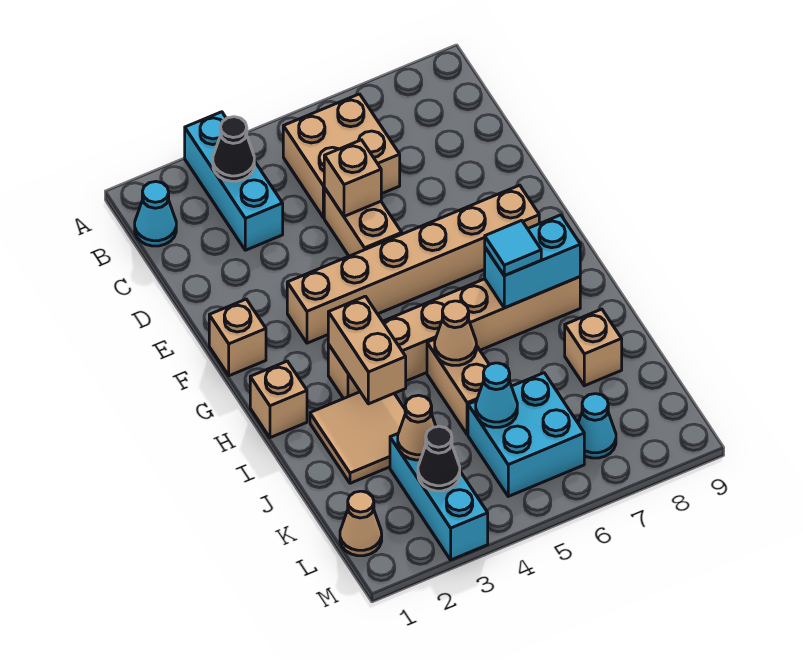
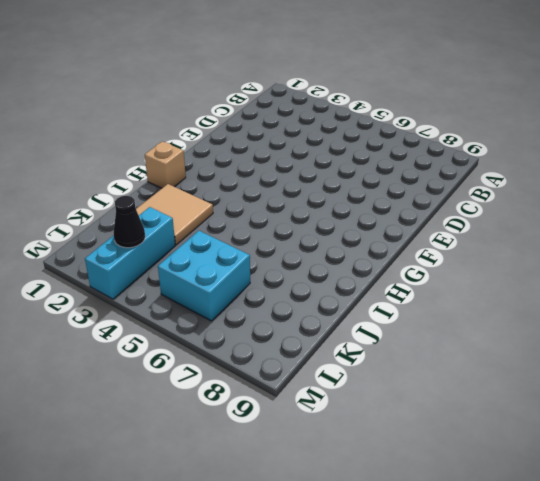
none -> cyan brick A3:C3 level 1
none -> cyan cone B1 level 1
none -> tan brick B5:C6 level 1

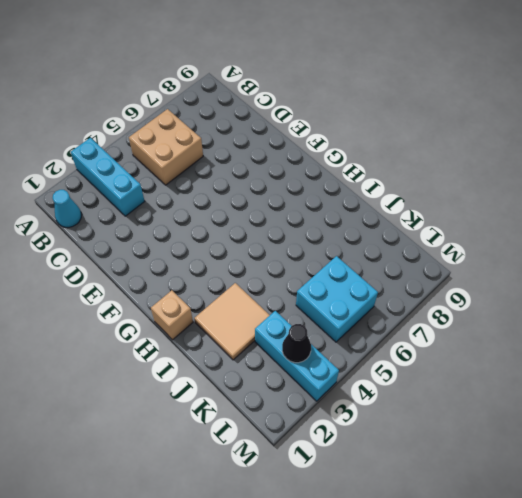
none -> tan brick D5:E5 level 1
none -> tan brick F1 level 1
none -> tan brick F3:F8 level 1

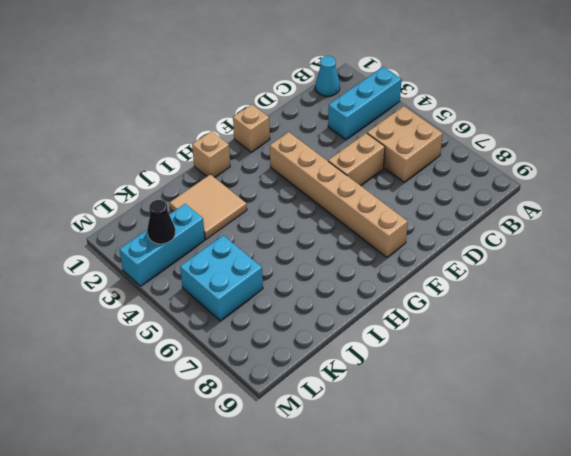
none -> tan brick H3:H8 level 1
none -> tan brick I5:J5 level 1
none -> tan brick J8 level 1

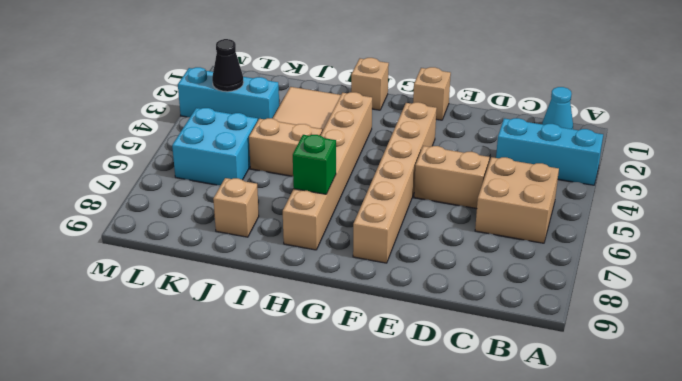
green brick H7 level 2 -> cyan brick H7:H8 level 2
none -> tan cone L1 level 1
none -> cyan cone L7 level 1
none -> black cone B3 level 2

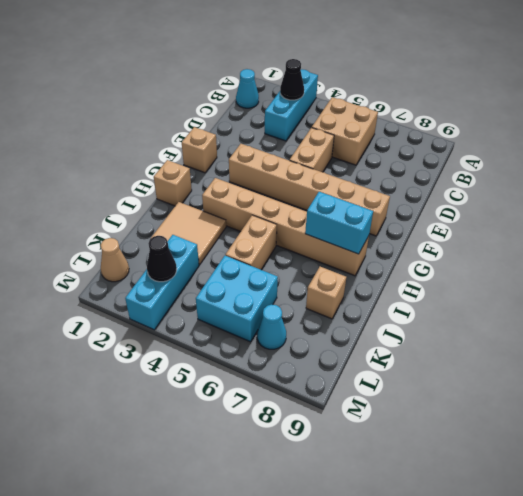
none -> tan brick D5 level 2
none -> tan brick H3:I3 level 2
none -> tan cone I5 level 2

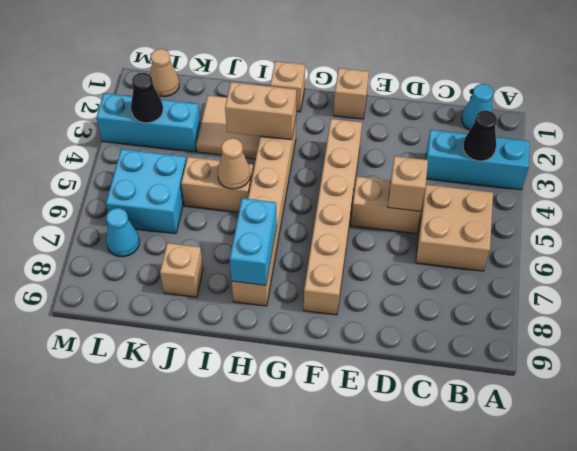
none -> tan cone K3 level 2
none -> cyan cone K5 level 2
none -> cyan tile H7 level 3

